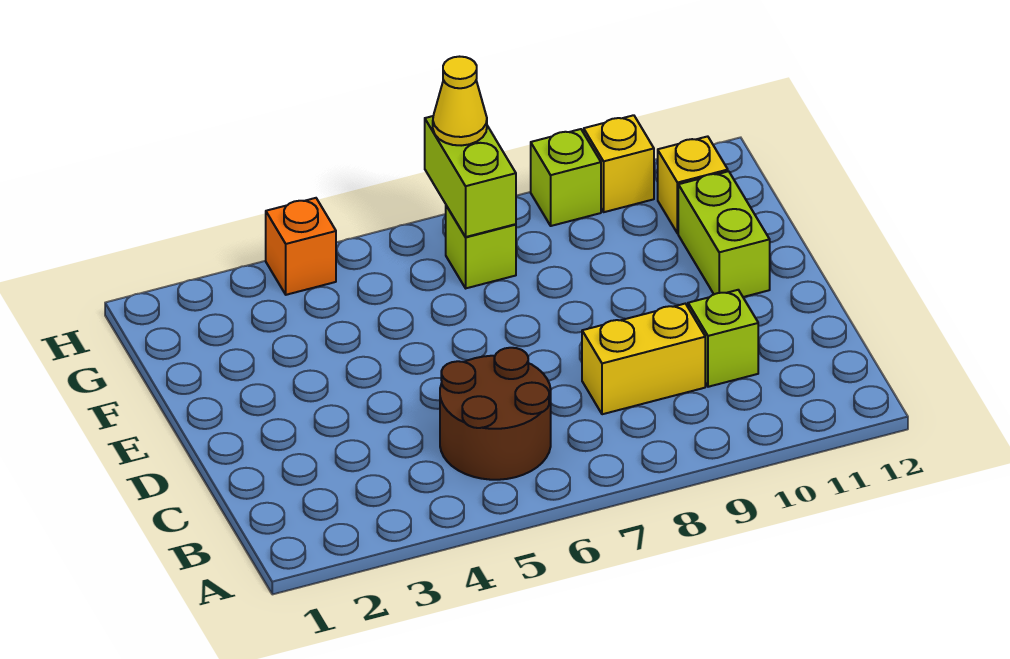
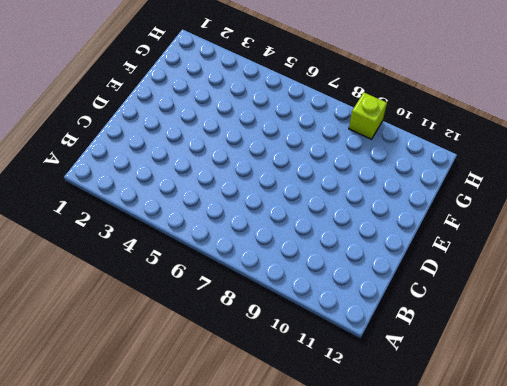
none -> brown round brick B5:C6 level 1
none -> yellow brick C8:C9 level 1

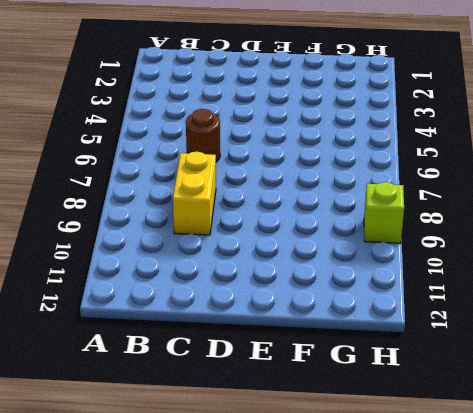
brown round brick C6 level 1 -> brown round brick B5:C6 level 1
none -> lime brick C10 level 1
none -> lime brick E11:F11 level 1

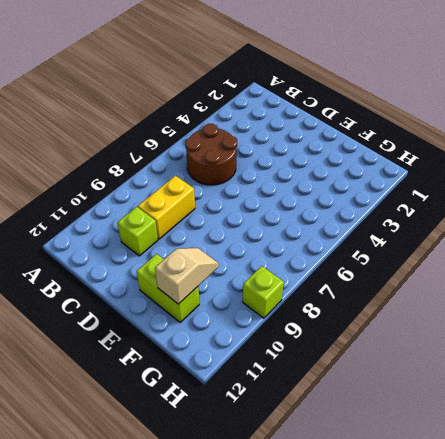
tan slope F10:F11 level 2 top 11 -> none
none -> lime brick G7 level 1
none -> yellow brick G11 level 1

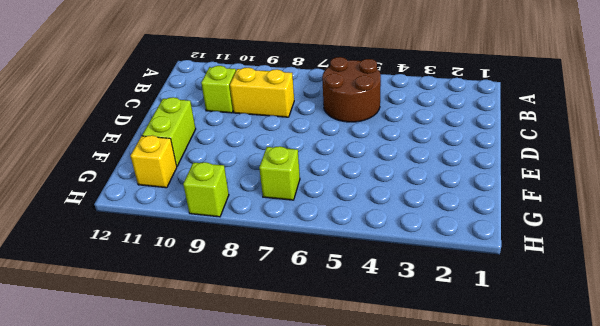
none -> orange brick H4 level 1
none -> yellow brick H10 level 1

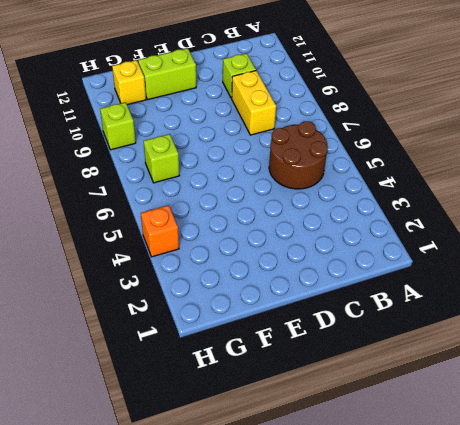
none -> yellow brick H10 level 1
none -> lime brick G7:H7 level 2

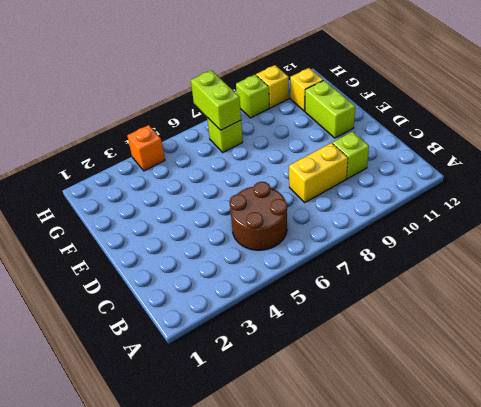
none -> yellow cone H7 level 3

